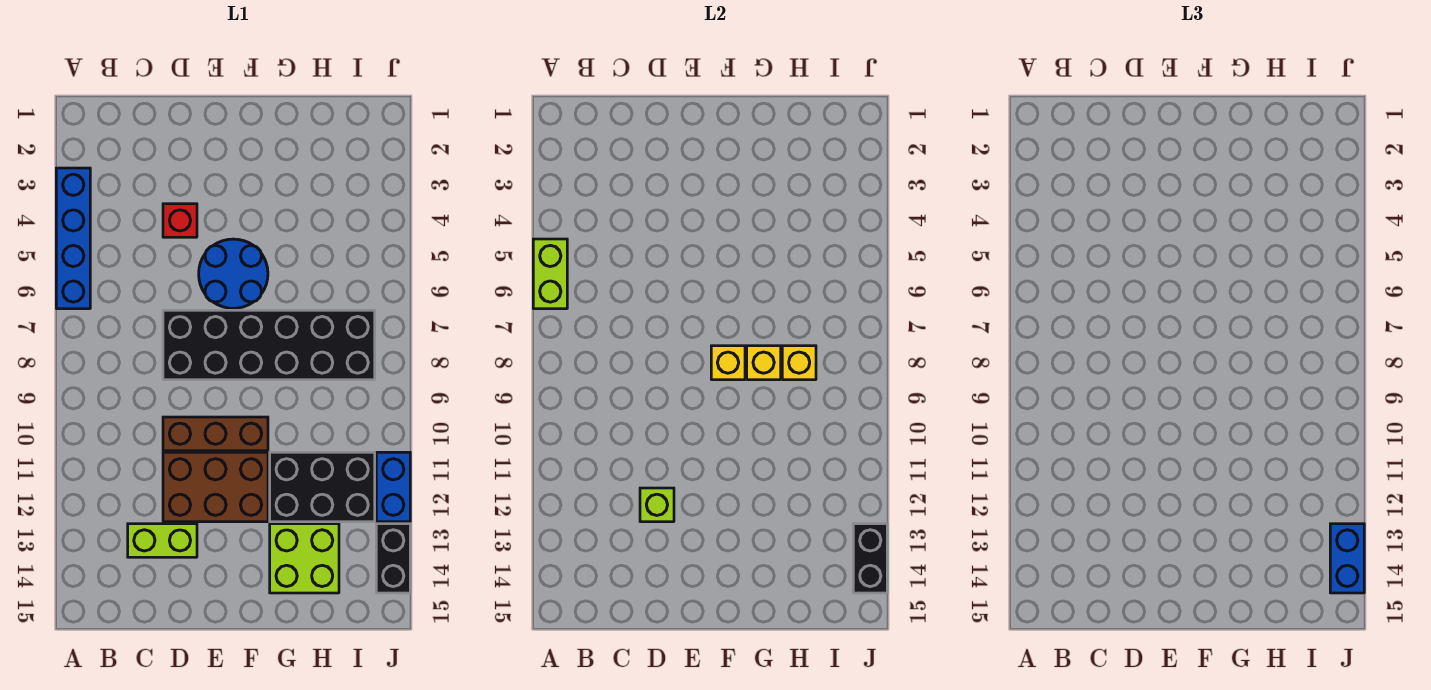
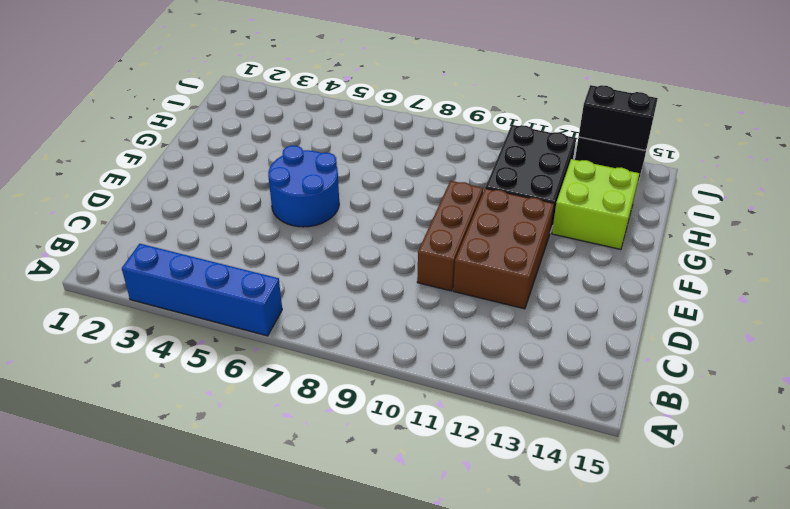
none -> lime brick C13:D13 level 1
none -> red brick D4 level 1
none -> black brick D7:I8 level 1

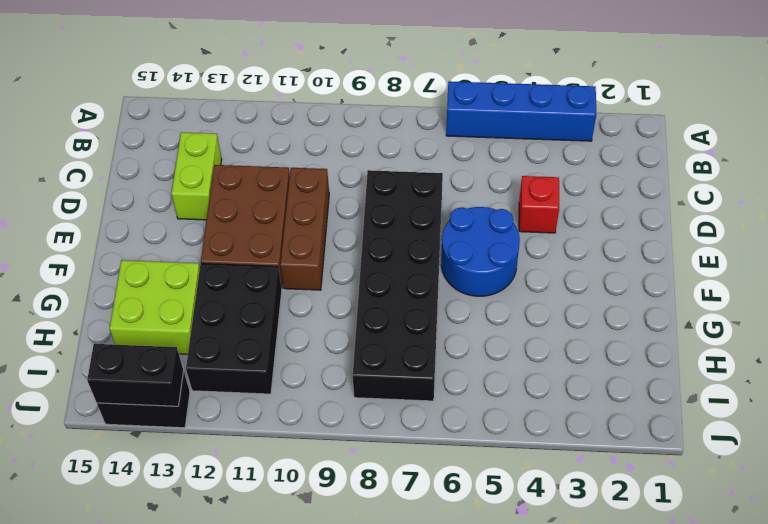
none -> blue brick J11:J12 level 1
none -> lime brick A5:A6 level 2
none -> lime brick D12 level 2

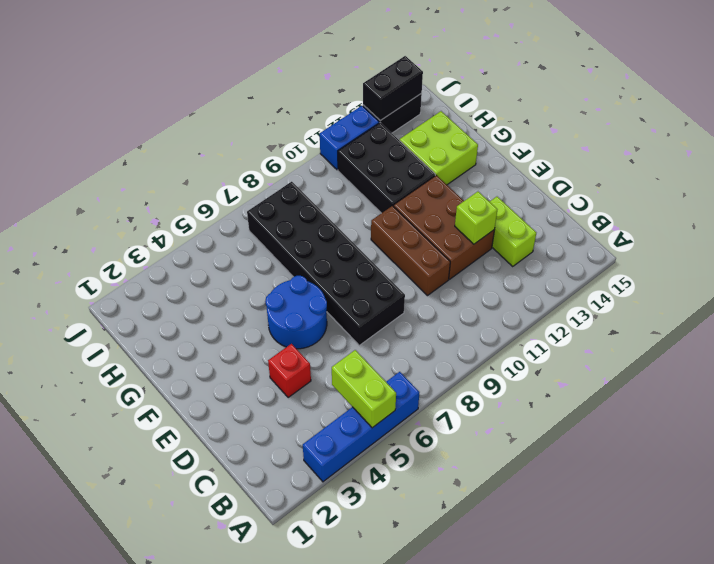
lime brick A5:B5 level 2 -> lime brick A5:A6 level 2
none -> yellow brick F8 level 2
none -> yellow brick G8 level 2
none -> yellow brick H8 level 2

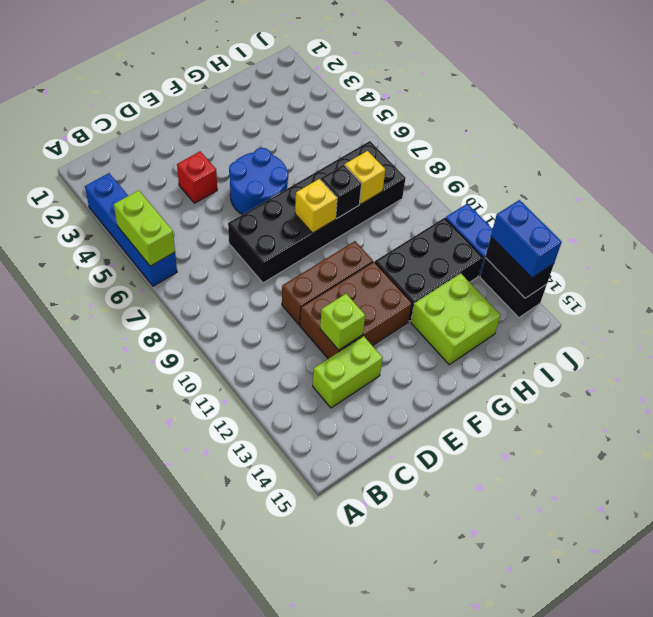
black brick G8 level 2 -> yellow brick G8 level 2

